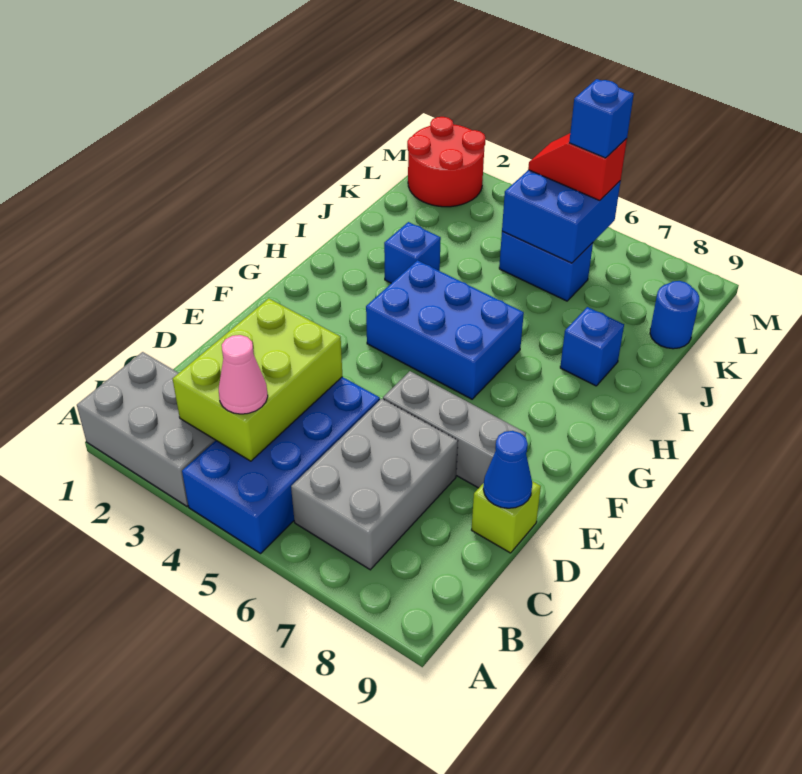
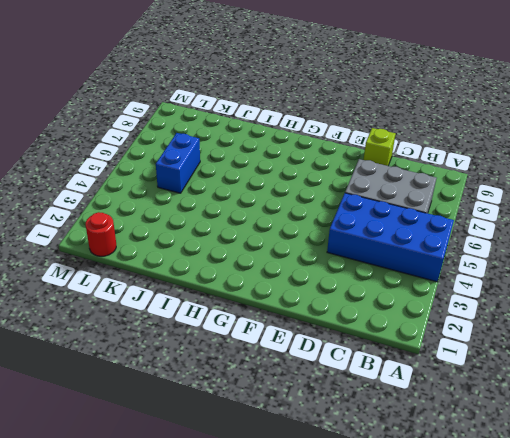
red round brick L1 level 1 -> red round brick L1:M2 level 1
none -> grey brick A1:B3 level 1
none -> grey brick E6:E8 level 1
none -> blue brick G4:H6 level 1

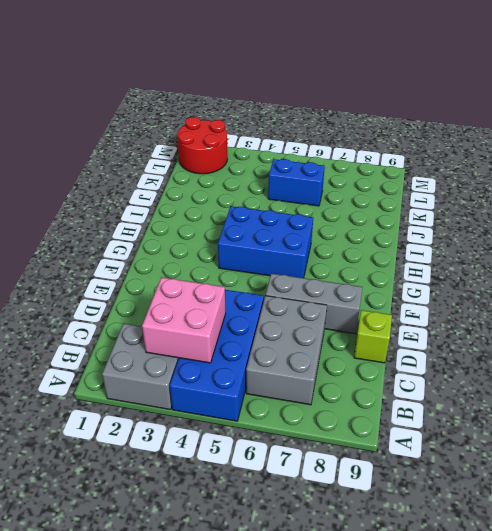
grey brick A2:B3 level 1 -> grey brick A1:B3 level 1
pink brick B3:C4 level 2 -> lime brick B3:D4 level 2
none -> blue brick I3 level 1
none -> blue brick I8 level 1
none -> blue round brick K9 level 1

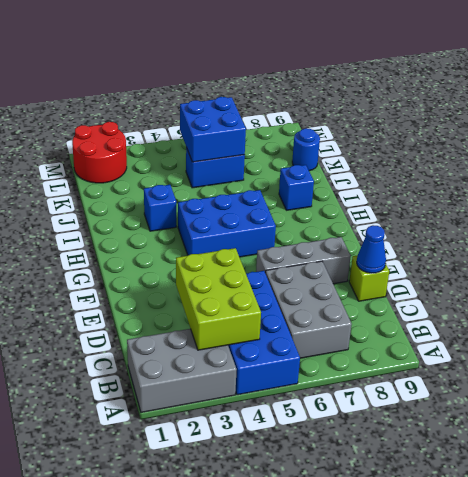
none -> pink cone B4 level 3
none -> red slope L5:L6 level 3 top 6
none -> blue brick L6 level 4

